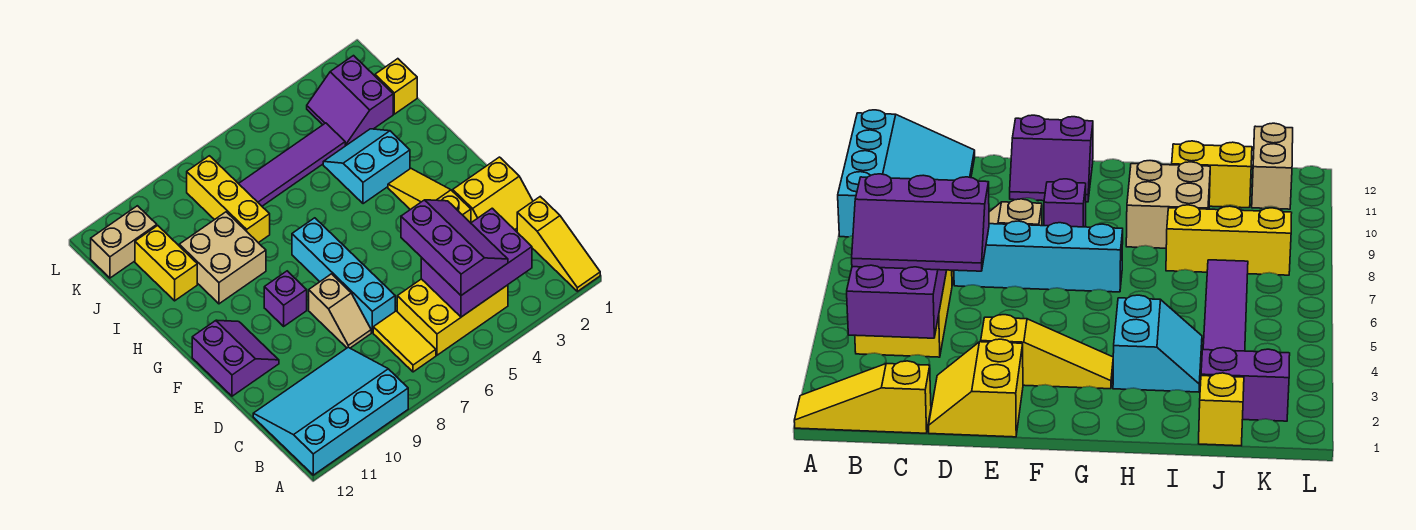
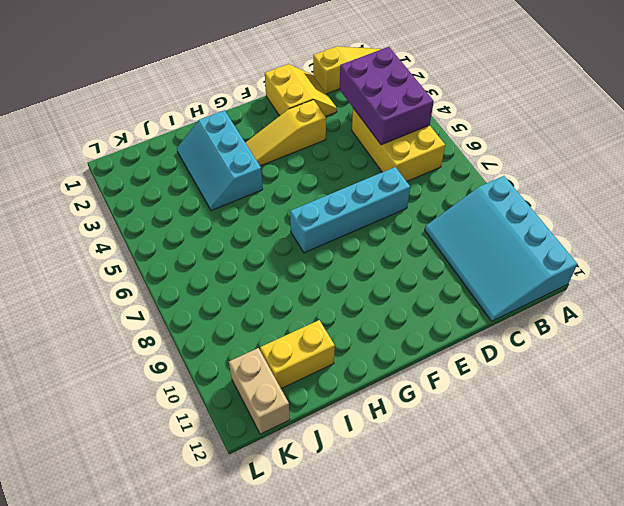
cyan slope H2:I4 level 1 top H -> cyan slope H3:I4 level 1 top H
none -> yellow tile B7:C7 level 1
none -> tan slope D8:E8 level 1 top E
none -> purple slope E11:F12 level 1 top 12

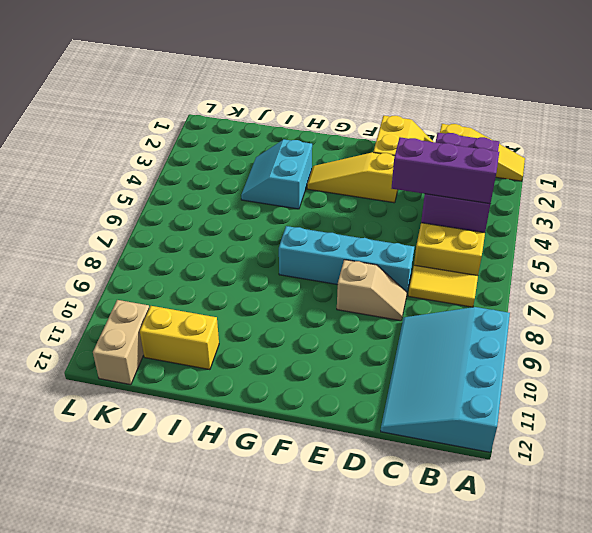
none -> purple slope E11:F12 level 1 top 12
none -> purple brick F9 level 1
none -> tan brick H9:I10 level 1

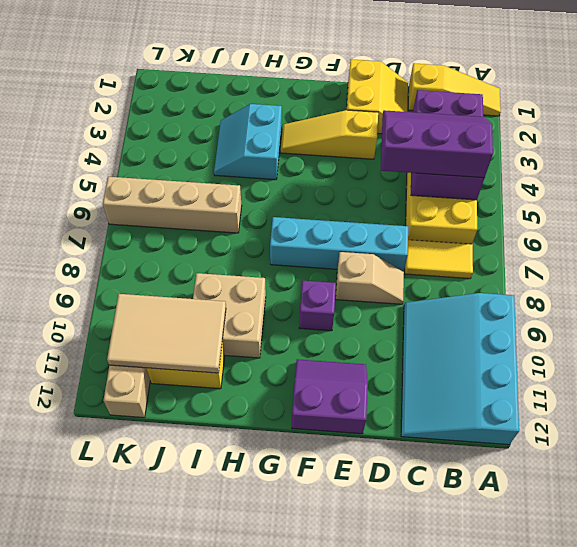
tan brick I6:L6 level 1 -> purple tile J4:J7 level 1
tan tile I10:K11 level 2 -> none
none -> yellow brick I8:K8 level 1
none -> yellow brick J1 level 1
none -> purple slope J2:K3 level 1 top 2

